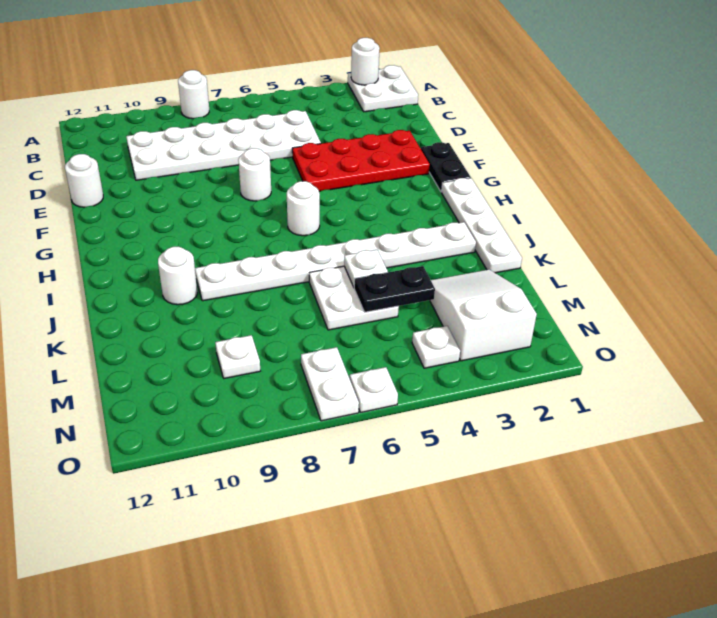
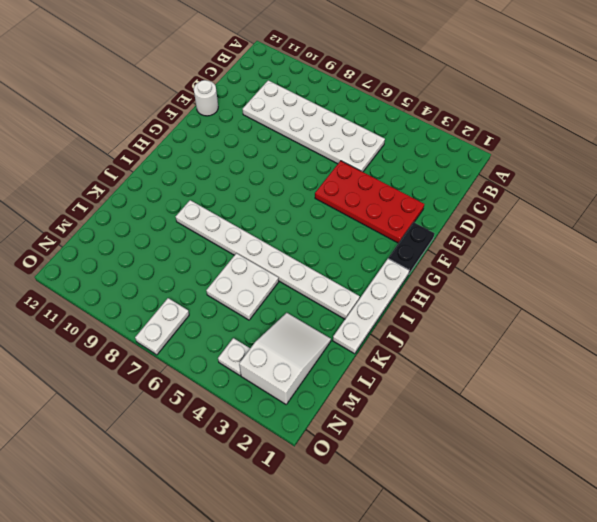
none -> white plate A1:B2 level 1
none -> white round brick A8 level 1
none -> white round brick F7 level 1

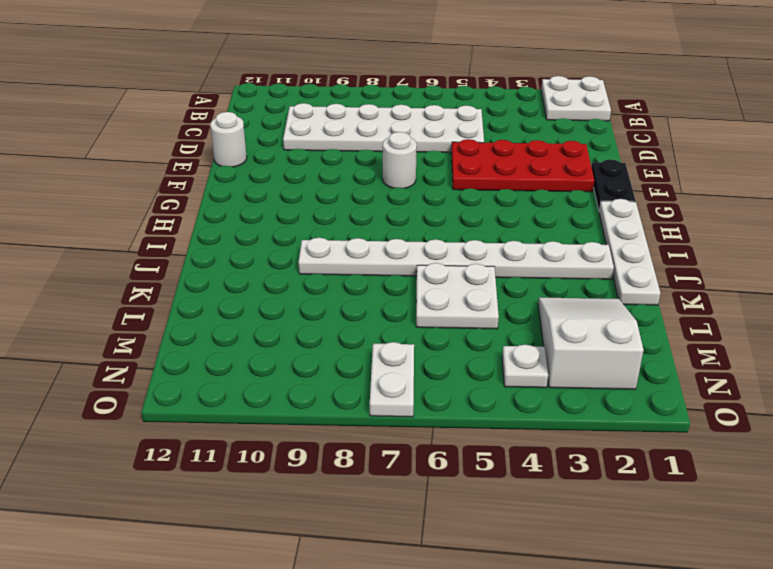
none -> white round brick A8 level 1
none -> white round brick H6 level 1
none -> white round brick J10 level 1

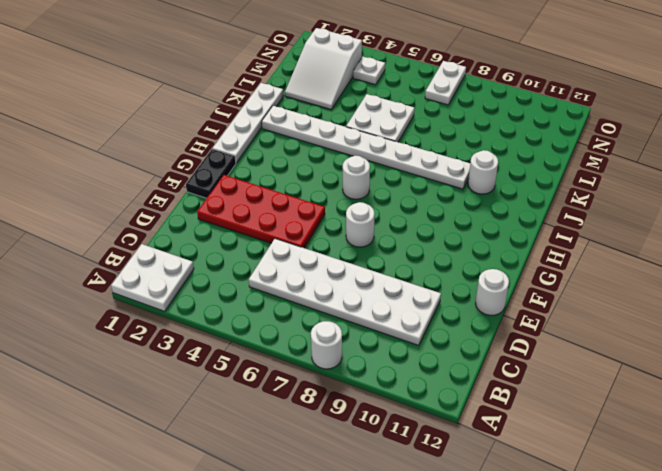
none -> white plate M9 level 1
none -> white plate O6 level 1
none -> white round brick A2 level 2

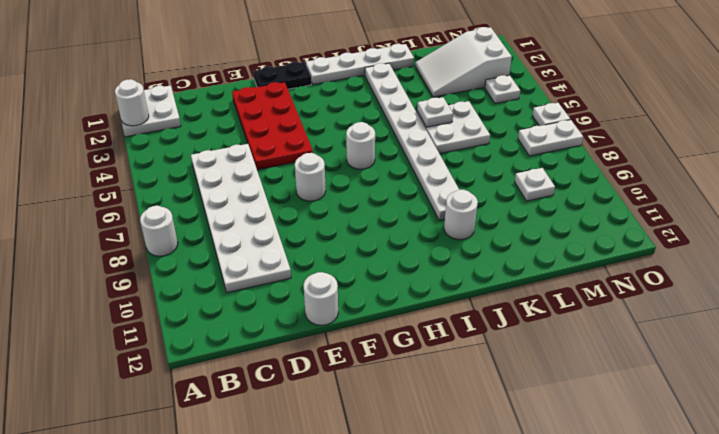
none -> black plate L4:L5 level 2

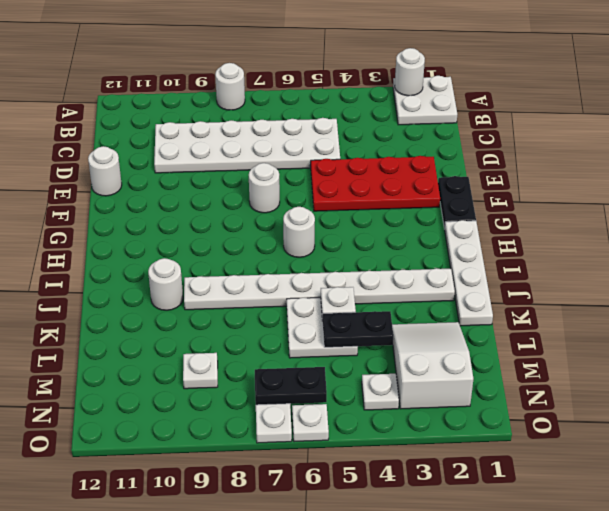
black plate N6:N7 level 2 -> none

